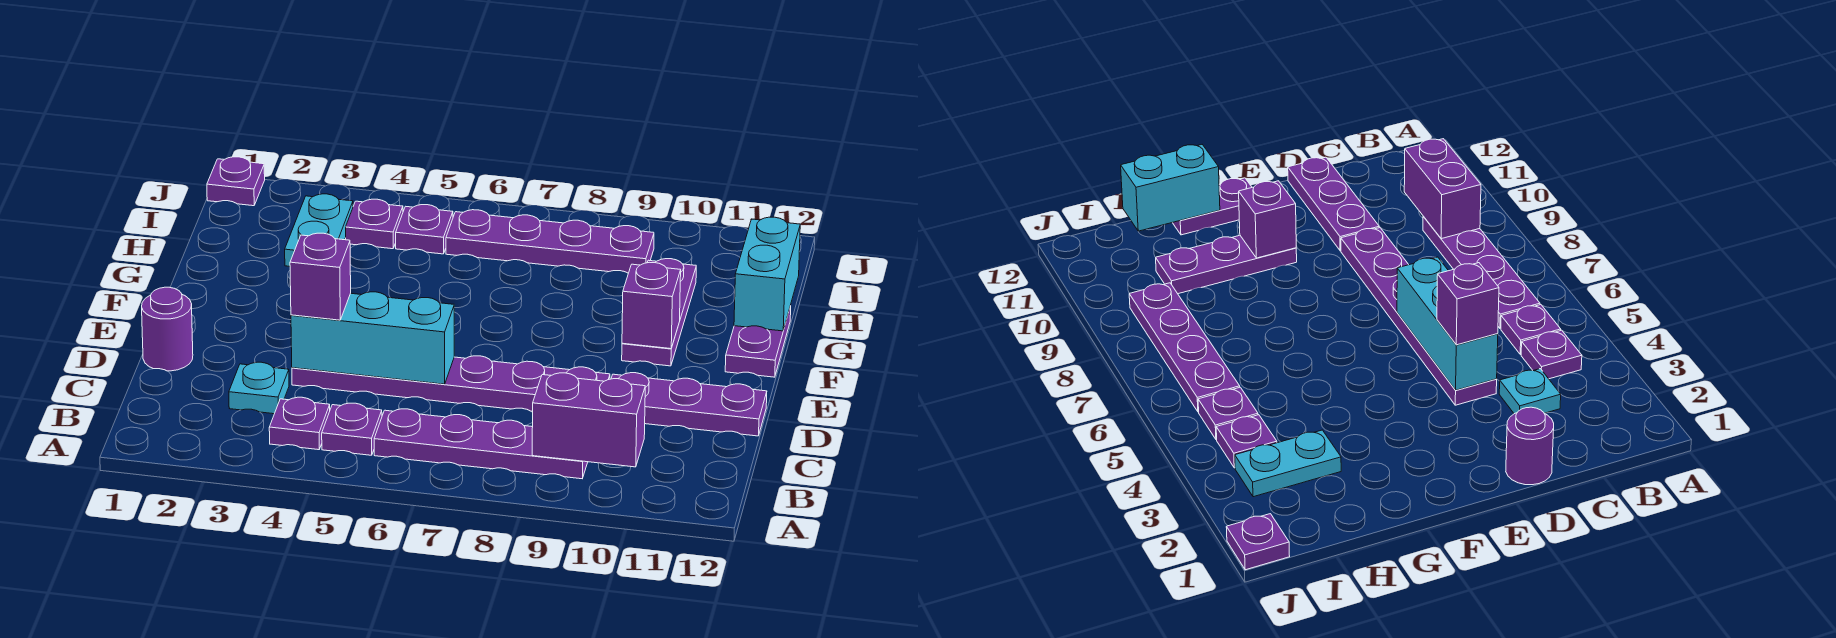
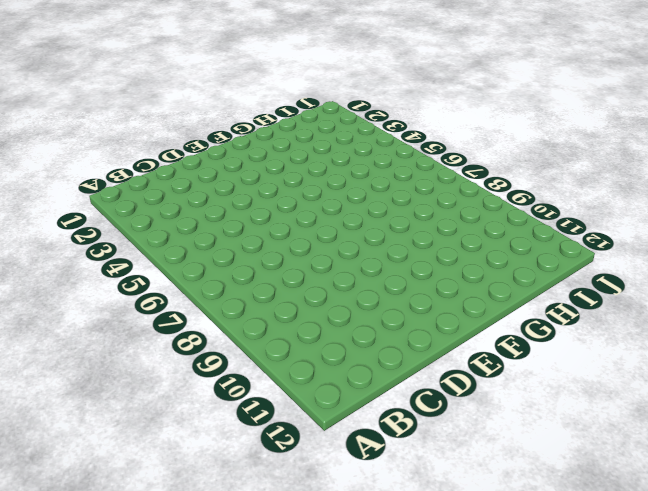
none -> purple plate B4 level 1
none -> purple plate B5 level 1
none -> purple plate B6:B9 level 1

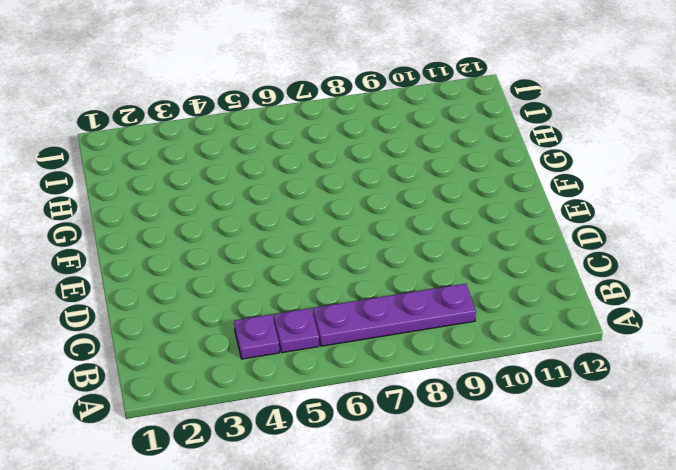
none -> cyan plate C3 level 1
none -> purple round brick D1 level 1
none -> purple plate D4:D9 level 1

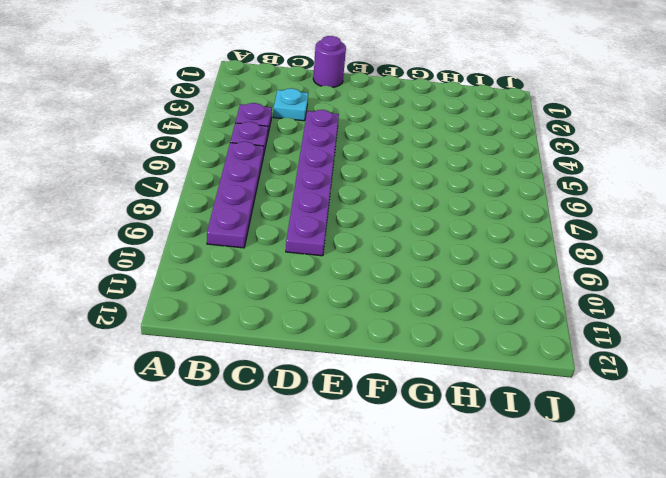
none -> purple plate D10:D12 level 1
none -> purple plate F10:H10 level 1
none -> purple plate F12:G12 level 1

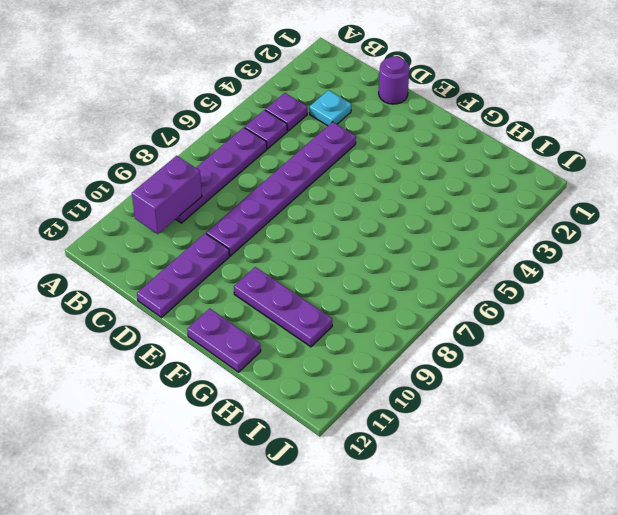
none -> cyan plate H3:I3 level 1
none -> purple plate I4 level 1
none -> purple plate I5 level 1

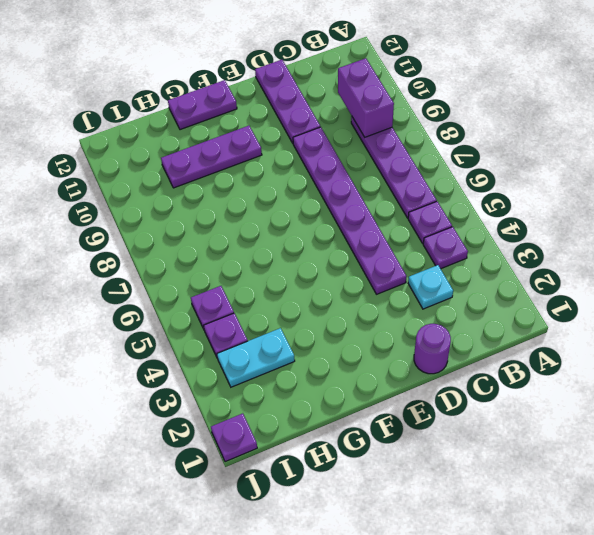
none -> purple plate I6:I9 level 1
none -> cyan brick D4:D6 level 2
none -> purple brick F10 level 2

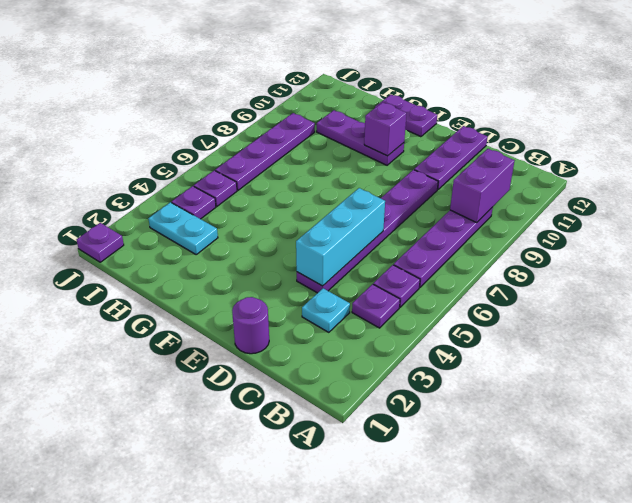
none -> cyan brick G12:H12 level 2
none -> purple brick D4 level 3

